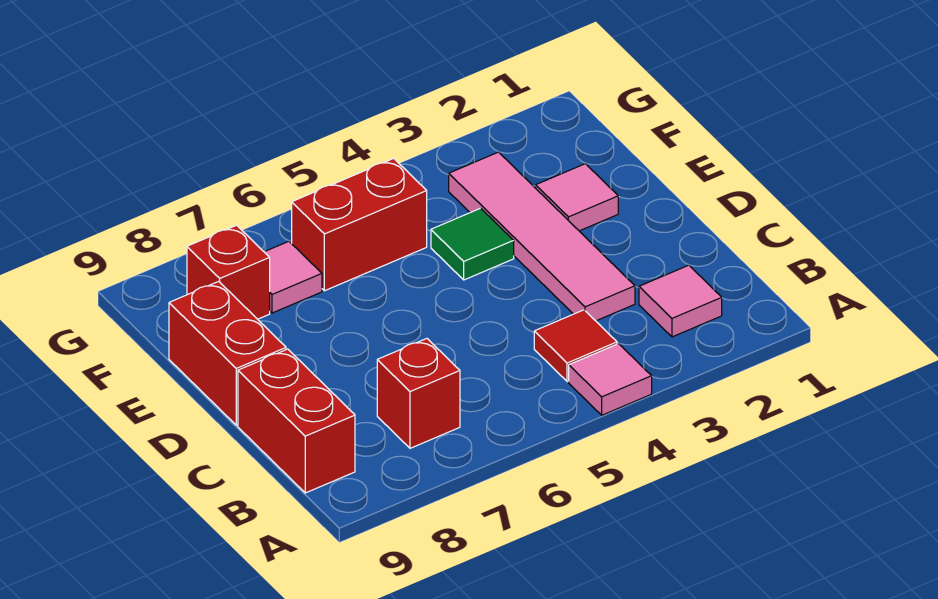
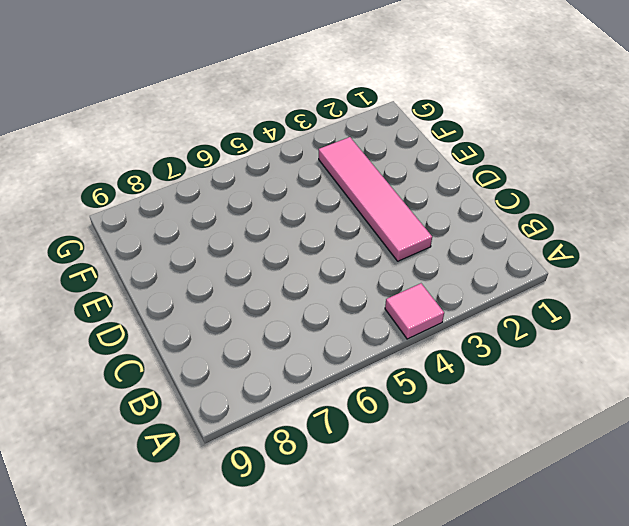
none -> pink tile B2 level 1
none -> red tile B4 level 1
none -> red brick B7 level 1

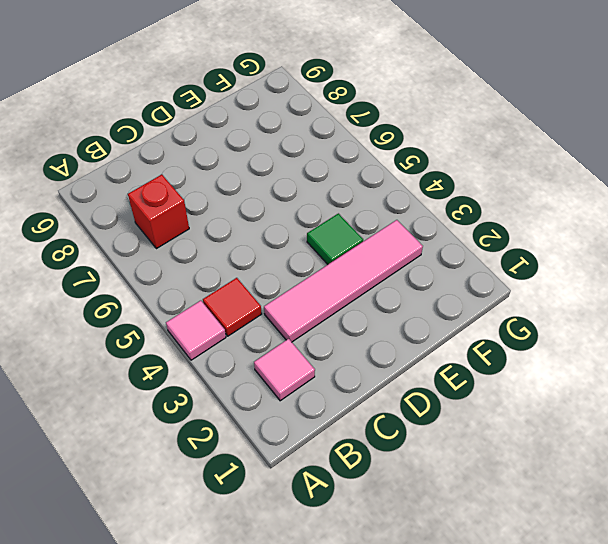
none -> red brick B9:C9 level 1
none -> red brick D9:E9 level 1
none -> pink tile E2 level 1

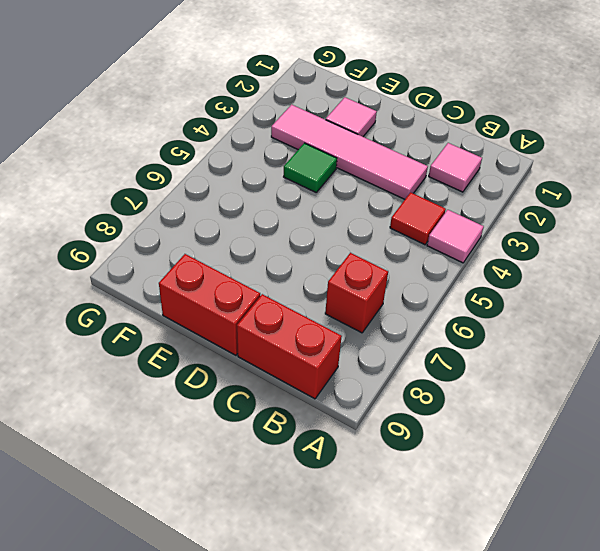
none -> red brick F5:F6 level 1
none -> pink tile F7 level 1
none -> red brick F8 level 1

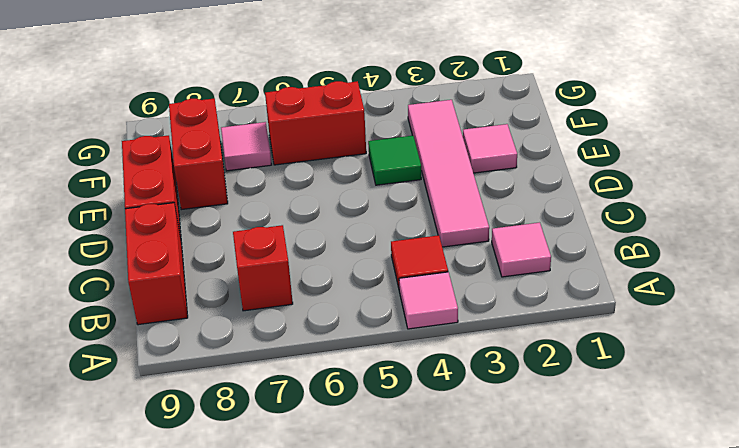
red brick E8:F8 level 1 -> red brick F8 level 1

